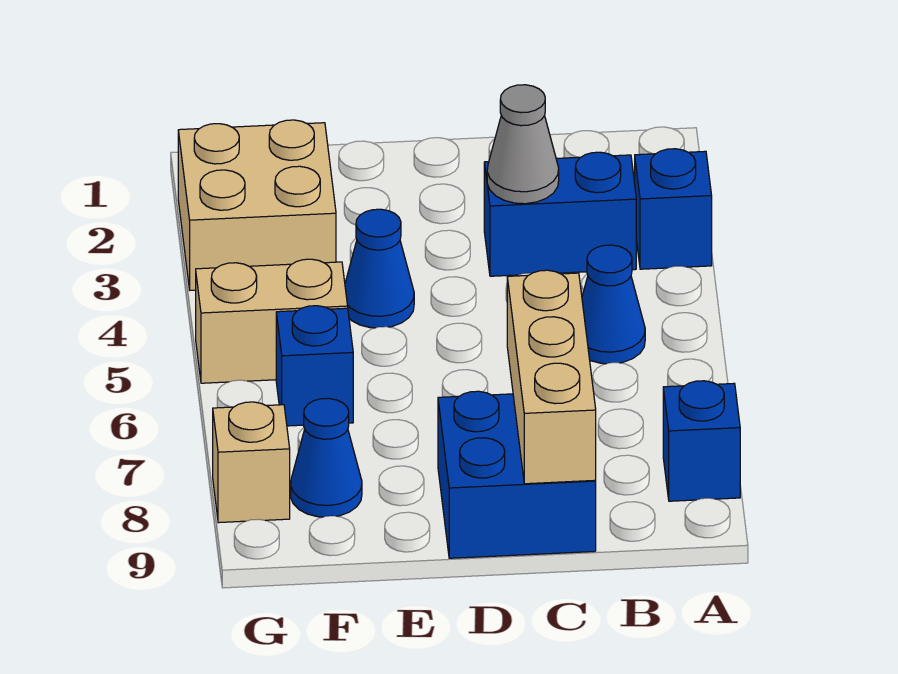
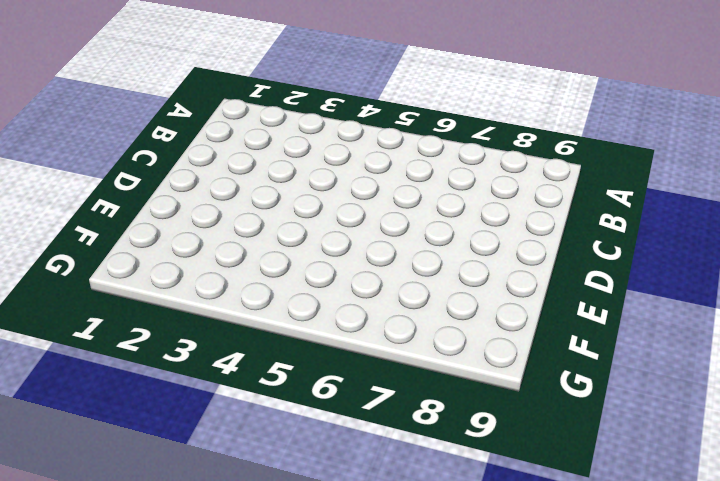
none -> blue brick A3 level 1
none -> blue brick A8 level 1
none -> blue brick B3:C3 level 1

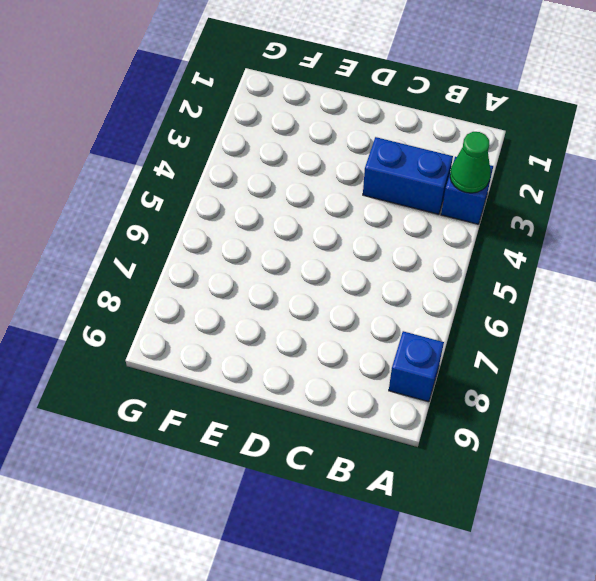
green cone A3 level 2 -> none
none -> blue cone B5 level 1
none -> blue brick C8:D9 level 1
none -> blue cone E4 level 1

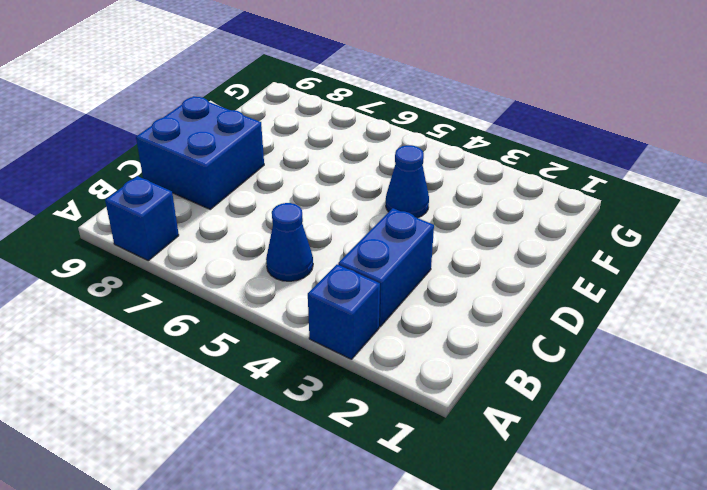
none -> tan brick F2:G3 level 1
none -> tan brick F5:G5 level 1
none -> blue brick F6 level 1

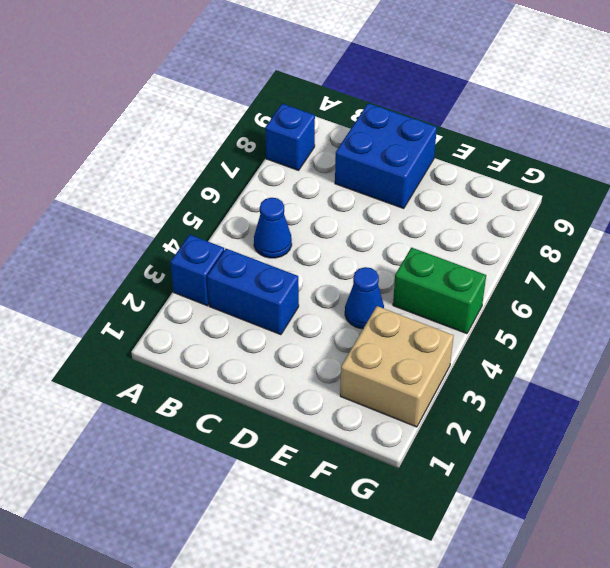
green brick F5:G5 level 1 -> tan brick F5:G5 level 1
none -> blue brick F6 level 1
none -> blue cone F8 level 1
none -> tan brick G8 level 1

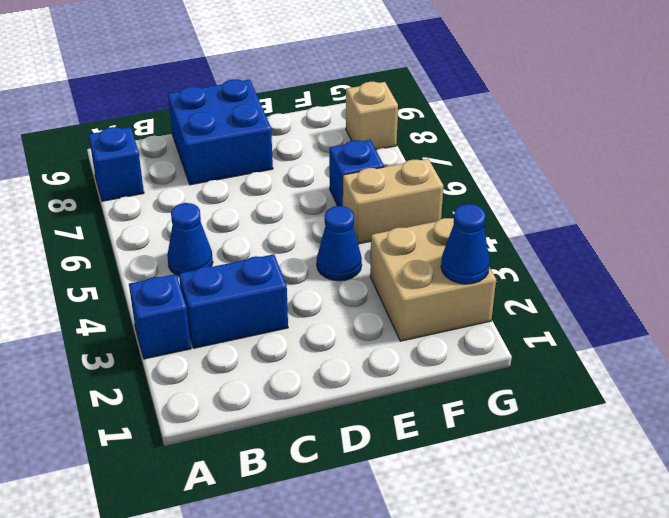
blue cone G2 level 2 -> blue cone F8 level 1
none -> grey cone C3 level 2
none -> tan brick C7:C9 level 2

